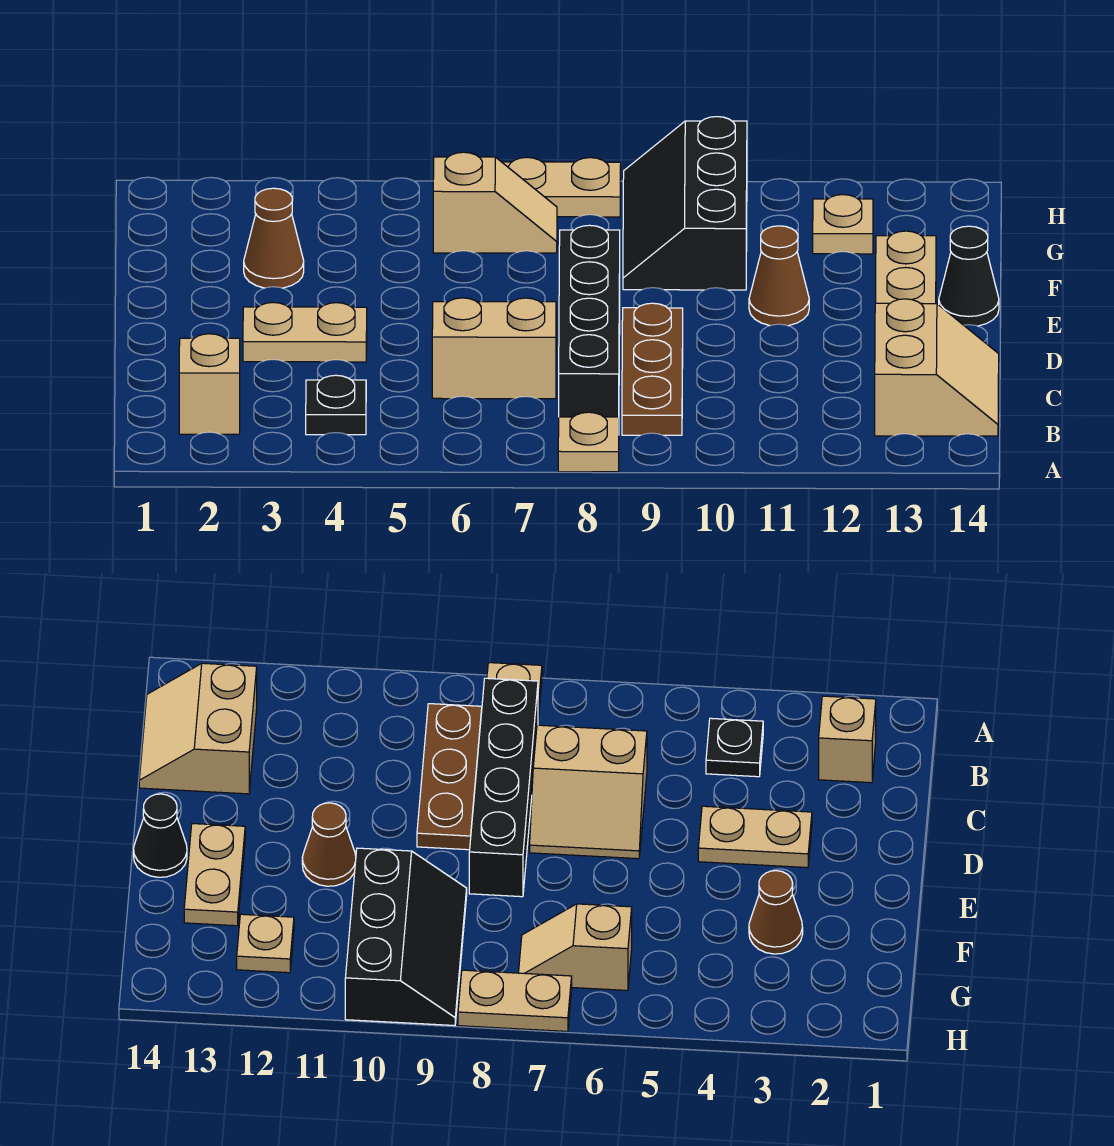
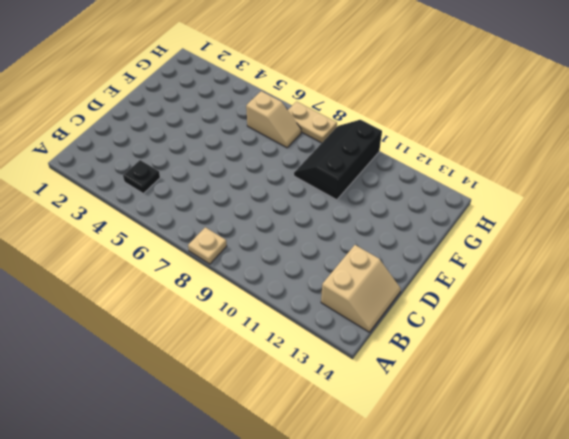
none -> tan brick B2 level 1
none -> black brick B8:E8 level 1
none -> brown plate B9:D9 level 1

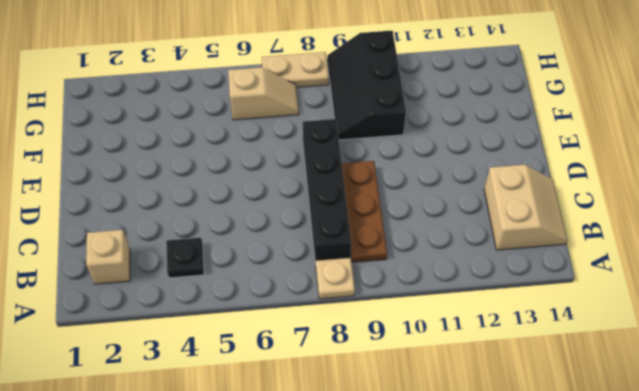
none -> tan slope C6:D7 level 1 top C
none -> tan plate D3:D4 level 1
none -> brown cone E11 level 1

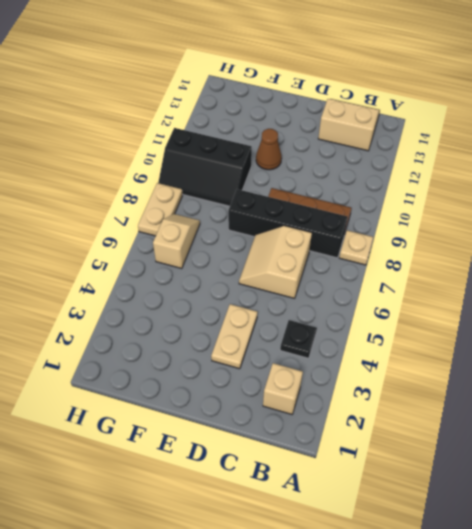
none -> tan plate E13:F13 level 1
none -> black cone E14 level 1
none -> brown cone F3 level 1

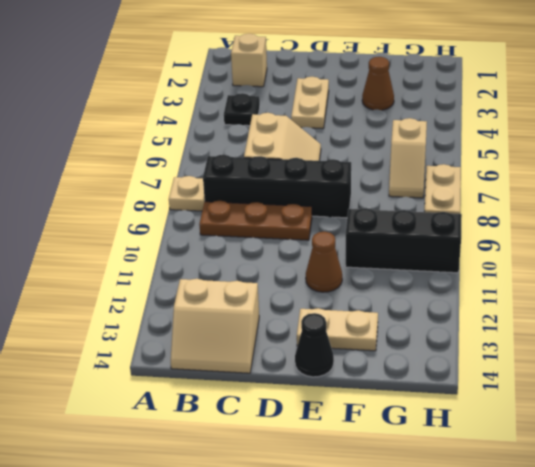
none -> tan plate G12 level 1

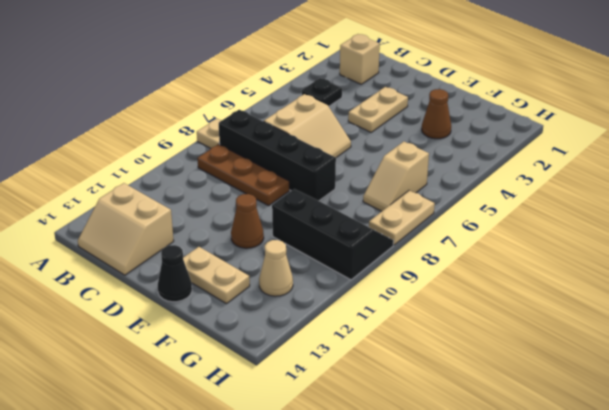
tan cone G12 level 1 -> tan plate G12 level 1

